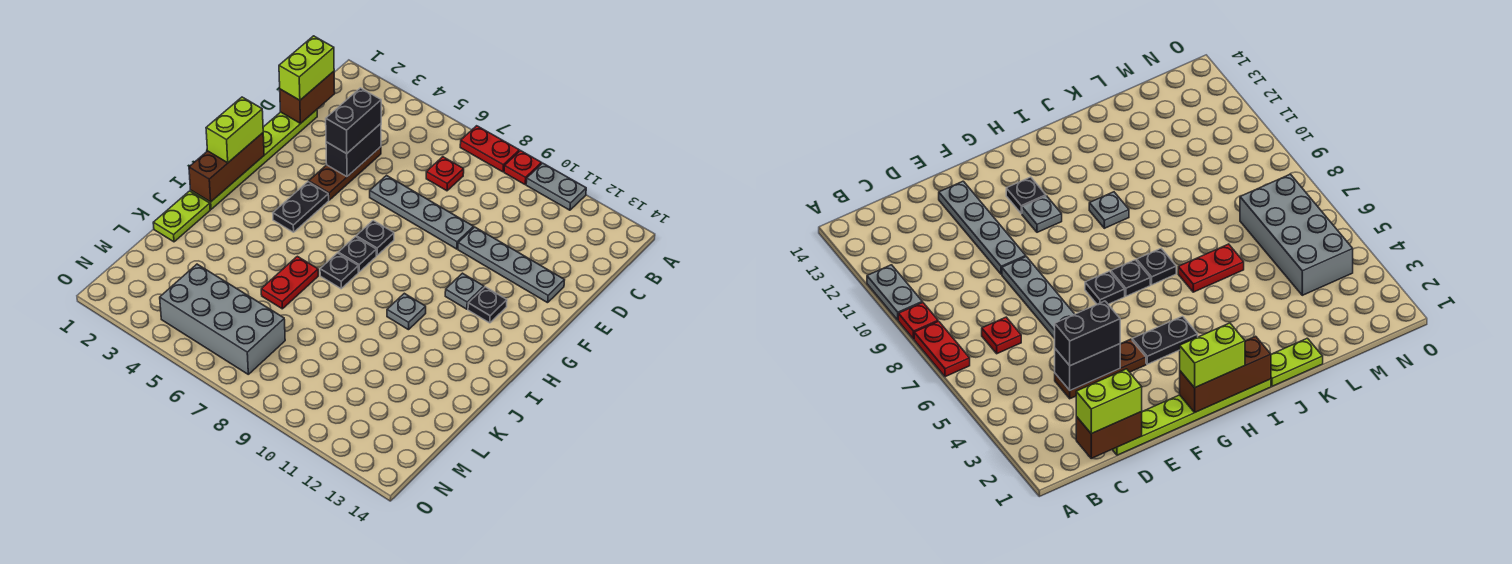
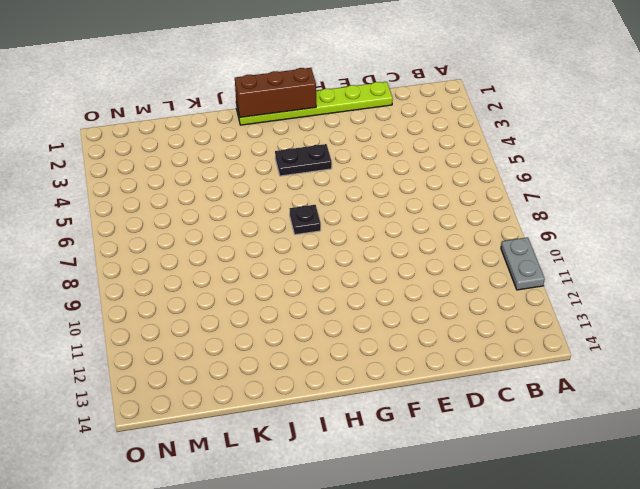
none -> red plate A7:A8 level 1
none -> red plate A9 level 1
none -> red plate C7 level 1

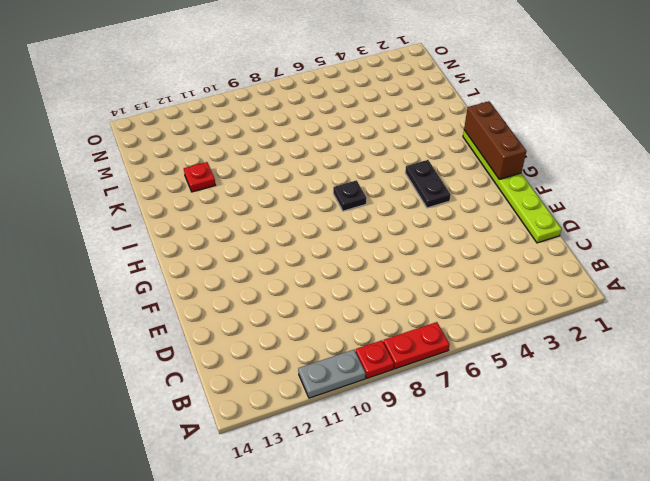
red plate K12 level 1 -> red plate C7 level 1
none -> brown plate D4:F4 level 1
none -> grey plate E6:E9 level 1
none -> grey plate E10:E13 level 1

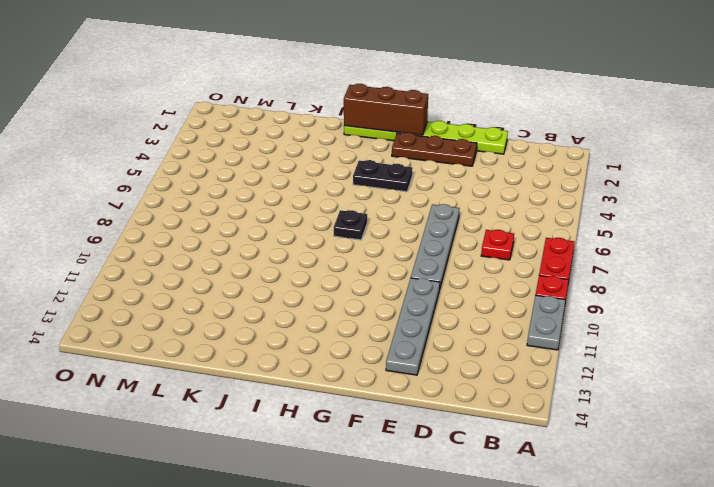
brown plate E2:G2 level 1 -> brown plate D4:F4 level 1
none -> black plate G7 level 1
none -> grey plate G11 level 1
none -> black plate G12 level 1

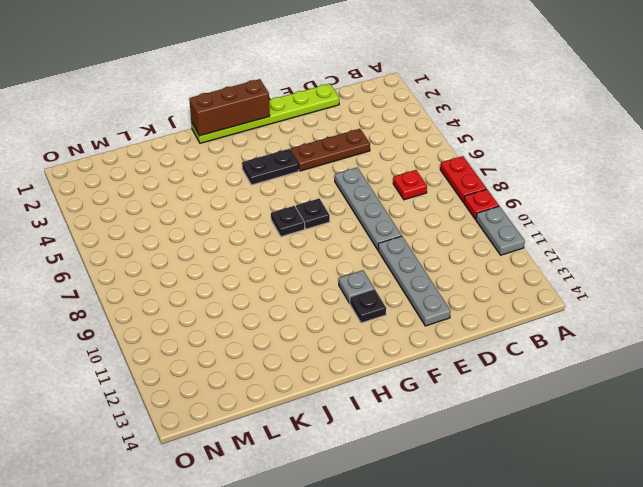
none -> black plate I7 level 1
none -> grey plate I10 level 1
none -> lime plate J1:K1 level 1

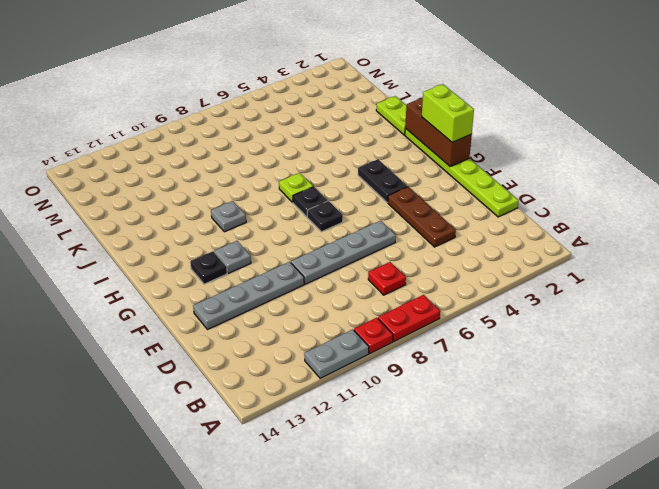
lime plate I7 level 1 -> black plate I7 level 1
none -> red plate J6:K6 level 1
none -> grey brick M4:N7 level 1
none -> brown brick C1:D1 level 2

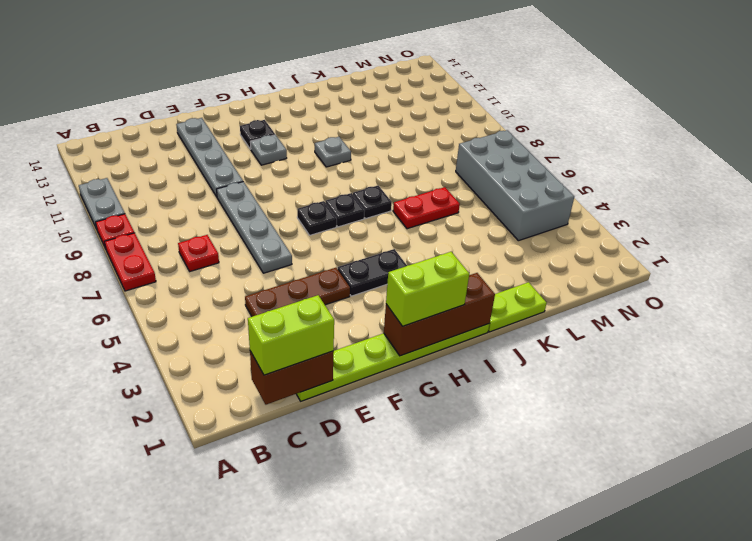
none -> black brick D4:E4 level 2
none -> black brick D4:E4 level 3

